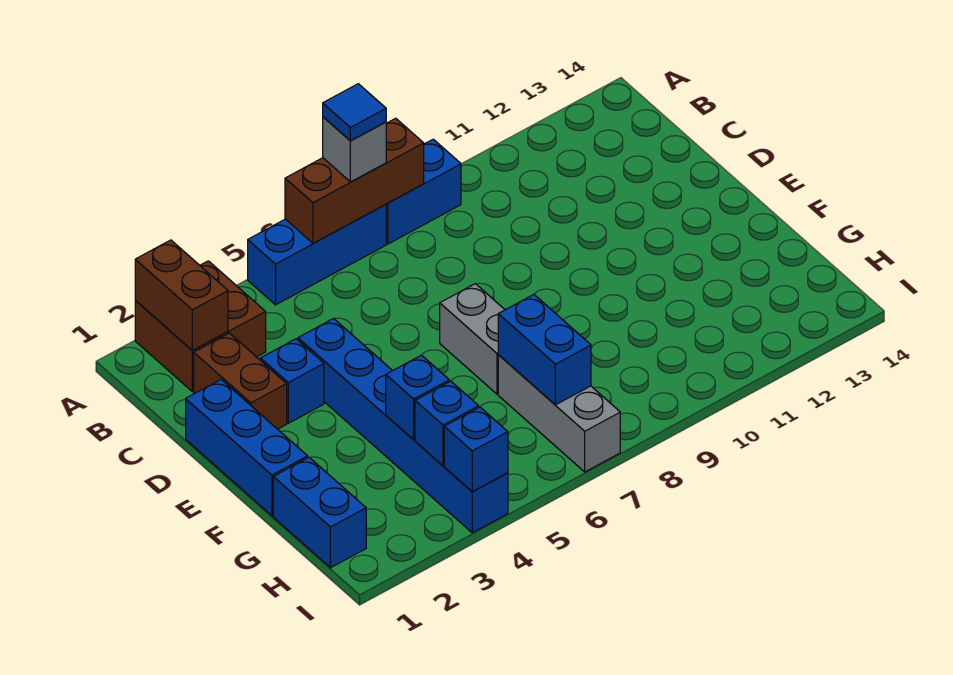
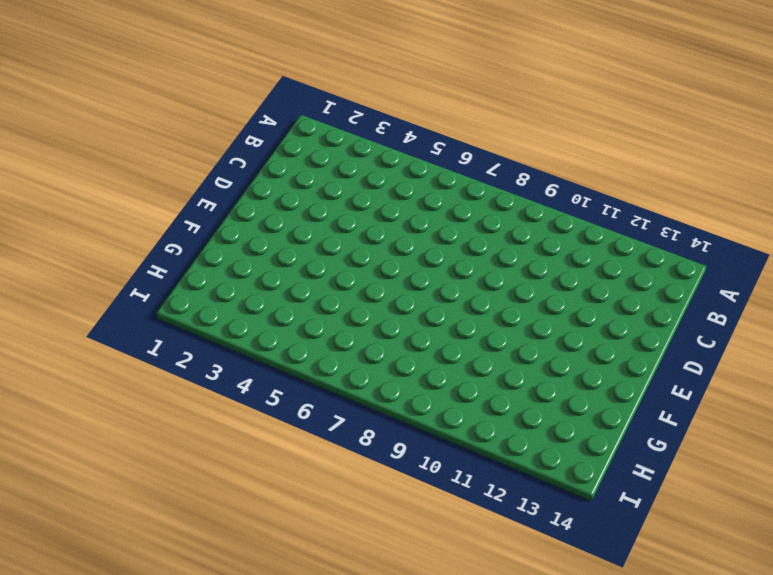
none -> brown brick A2:B3 level 1
none -> blue brick A5:A7 level 1
none -> blue brick A8:A9 level 1

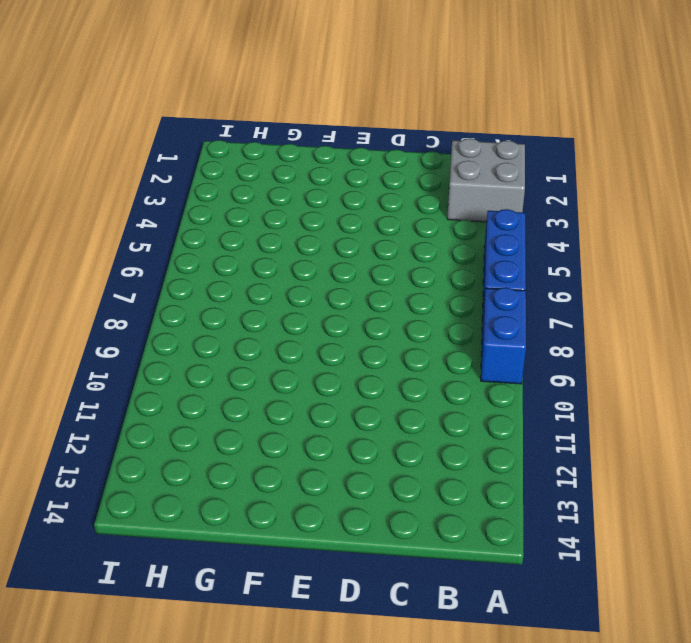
grey brick A2:B3 level 1 -> brown brick A2:B3 level 1
none -> brown brick C2:D2 level 1
none -> blue brick D1:F1 level 1
none -> blue brick D3 level 1

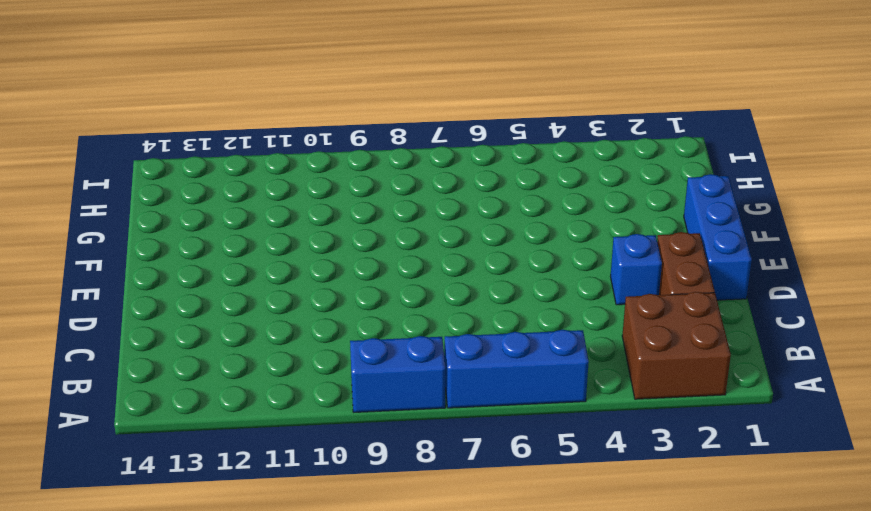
none -> blue brick D4:I4 level 1
none -> grey brick E7:F7 level 1
none -> blue brick G1:H1 level 1

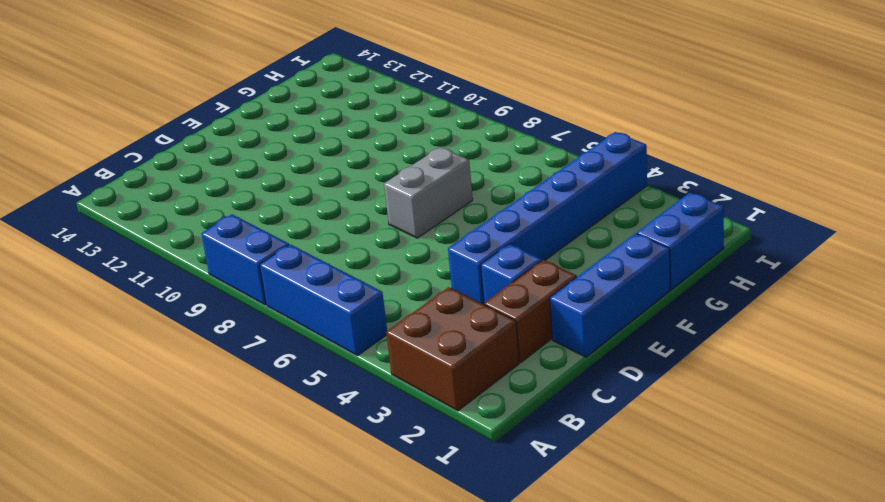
none -> grey brick G7:I7 level 1
none -> brown brick A2:B2 level 2
none -> brown brick A6:A8 level 2

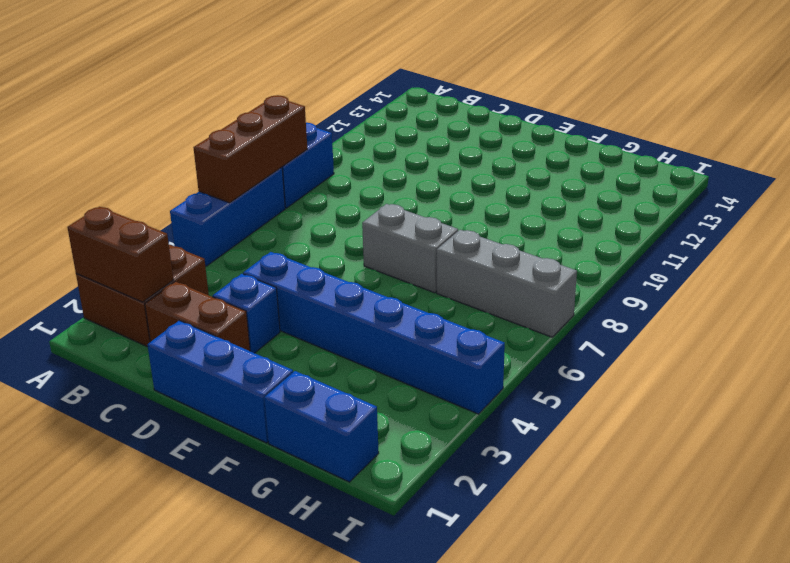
none -> blue brick G4 level 2
none -> blue brick G7:H7 level 2
none -> blue brick H4 level 2

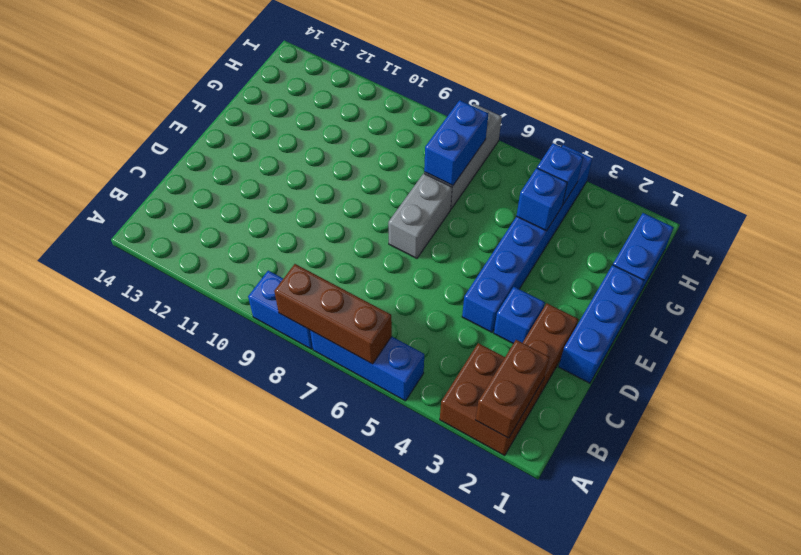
none -> blue brick I4 level 2
none -> grey brick A7 level 3
none -> blue tile A7 level 4

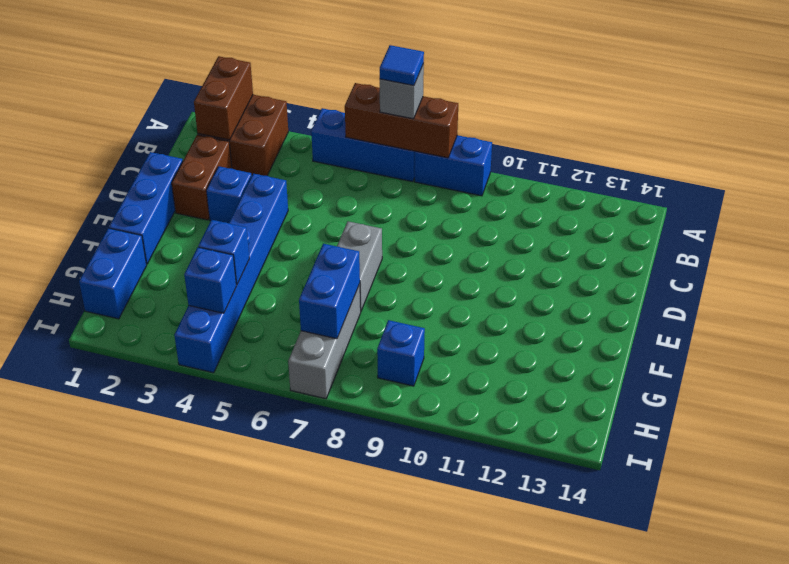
blue brick H9 level 1 -> blue brick I4 level 2

